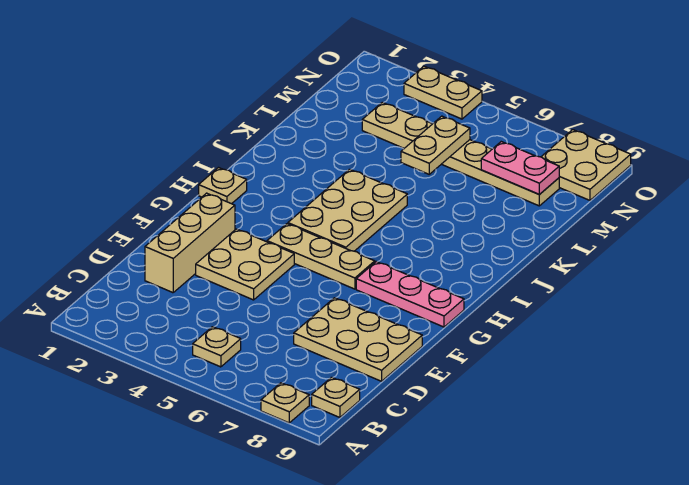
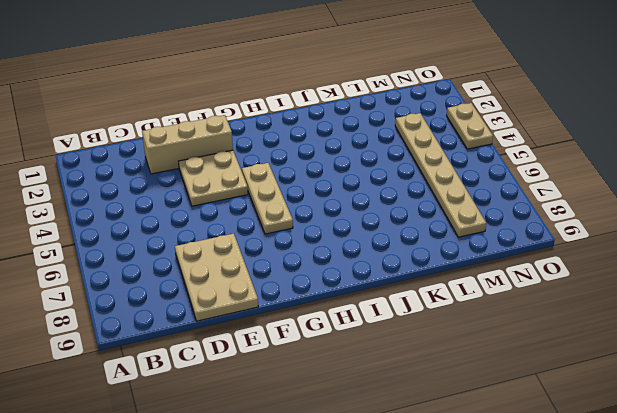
none -> tan plate A8 level 1
none -> tan plate B5 level 1
none -> tan plate B9 level 1

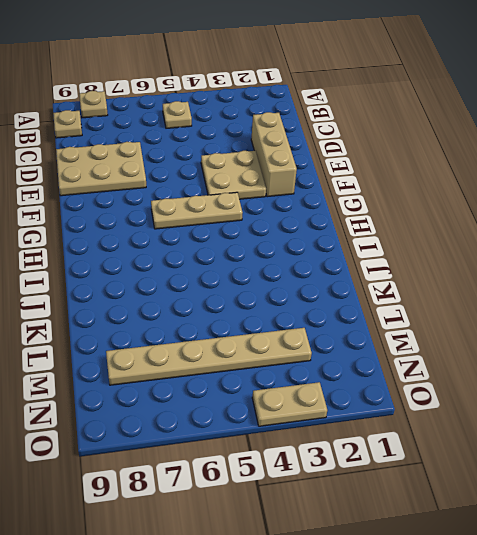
none -> pink plate G7:G9 level 1
none -> tan plate H1 level 1
none -> tan plate H4:J5 level 1

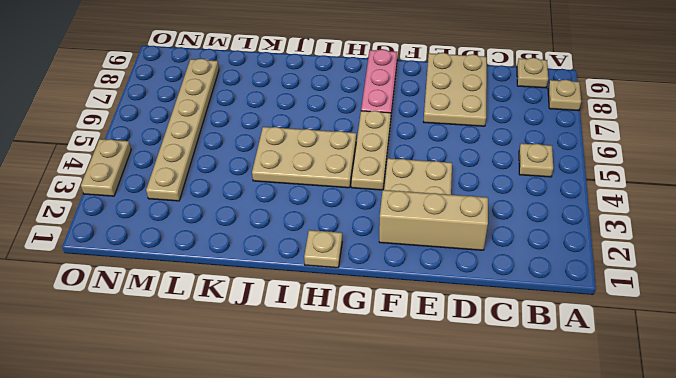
none -> tan plate N8:O9 level 1
none -> tan plate L5:M5 level 2
none -> pink plate M7:M8 level 2

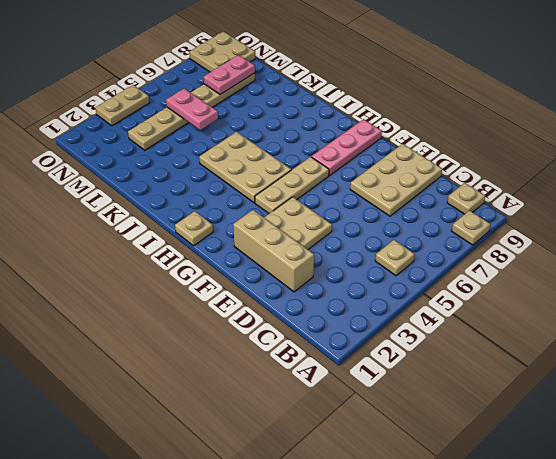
pink plate L5:M5 level 2 -> tan plate L5:M5 level 2

